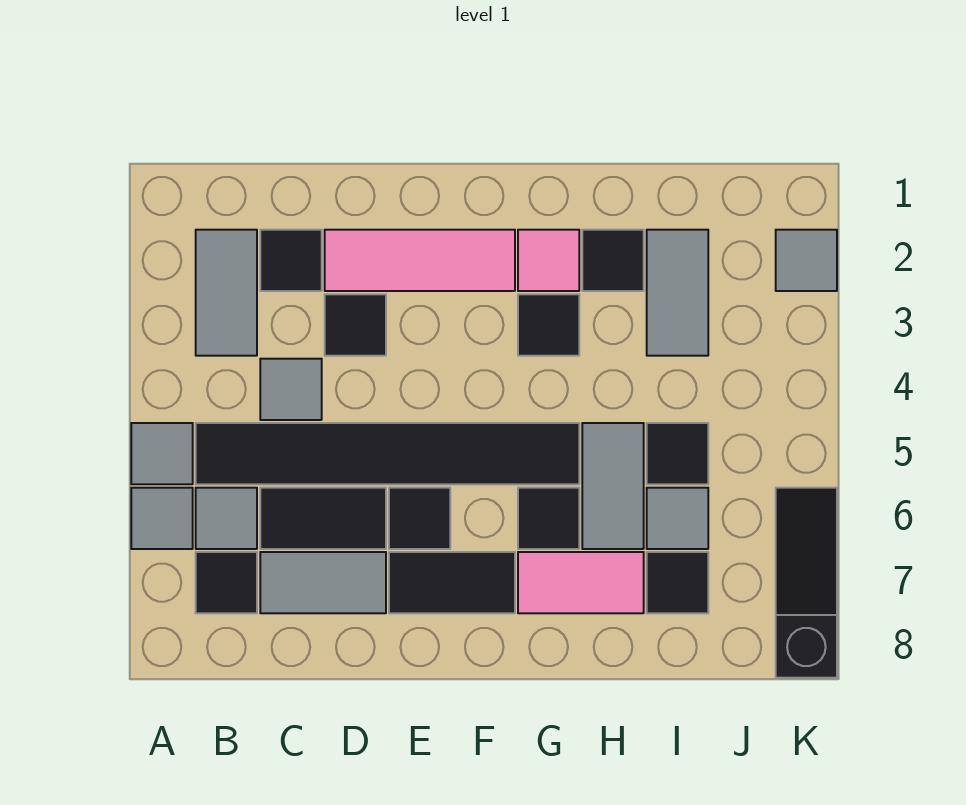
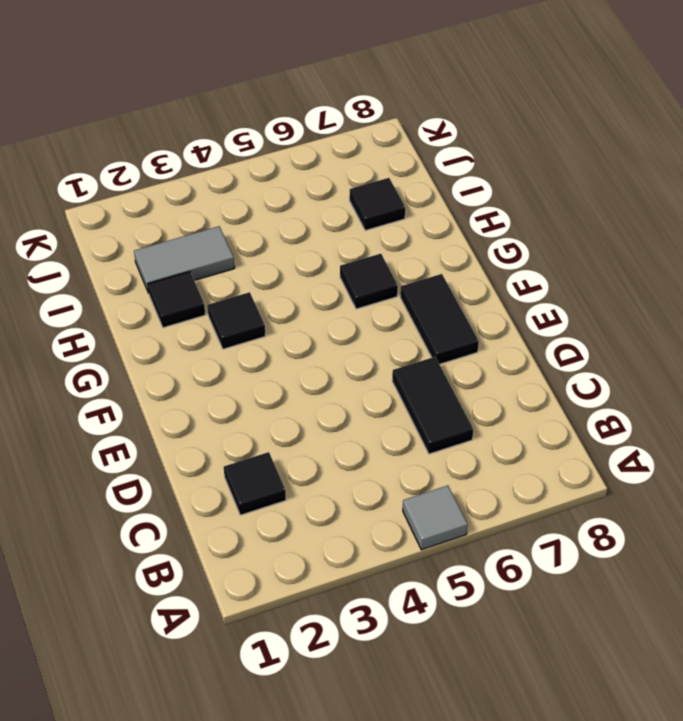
none -> grey tile A6 level 1
none -> grey tile B2:B3 level 1
none -> black tile B5:G5 level 1

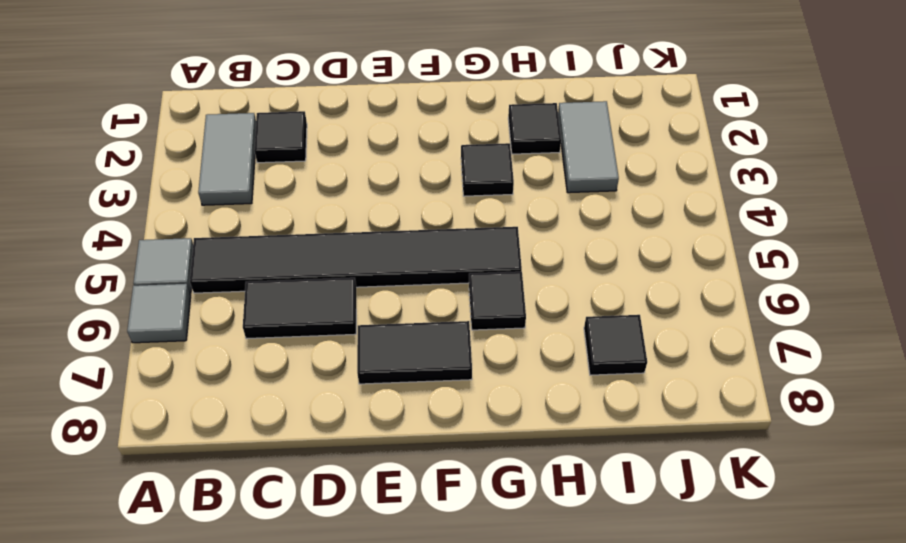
none -> grey tile B6 level 1
none -> black tile B7 level 1
none -> grey tile C4 level 1

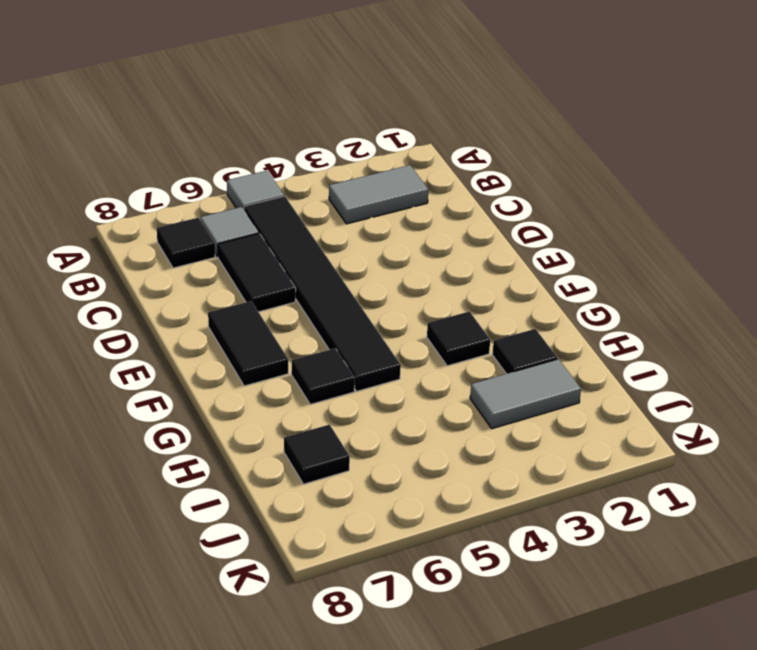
none -> grey tile A6 level 1
none -> black tile C2 level 1
none -> grey tile C4 level 1

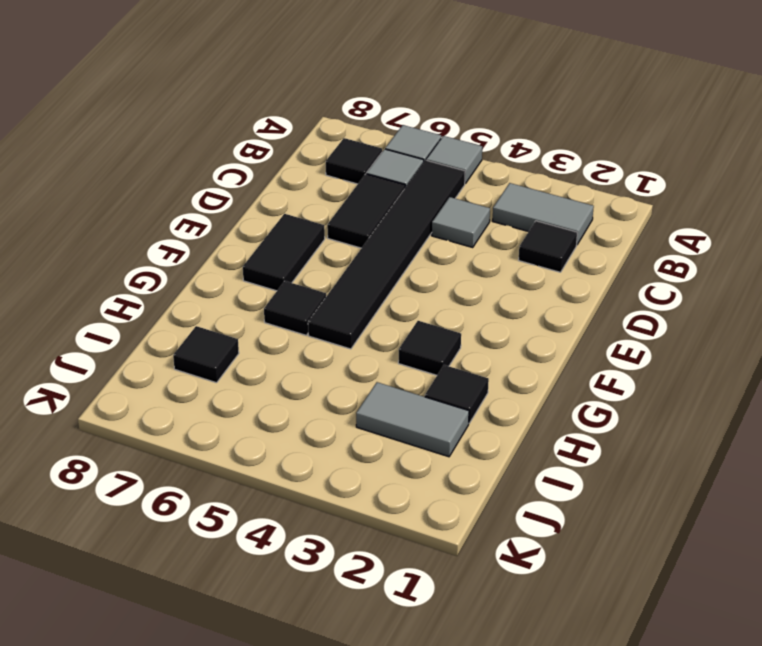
none -> grey tile C7:D7 level 1
none -> pink tile D2:F2 level 1
none -> black tile D3 level 1

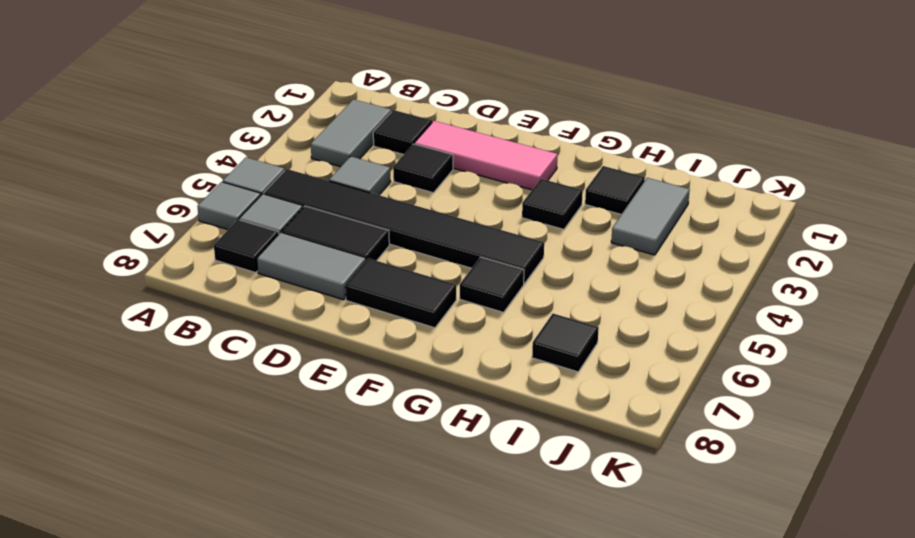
none -> black tile E6 level 1
none -> pink tile G2 level 1
none -> pink tile G7:H7 level 1

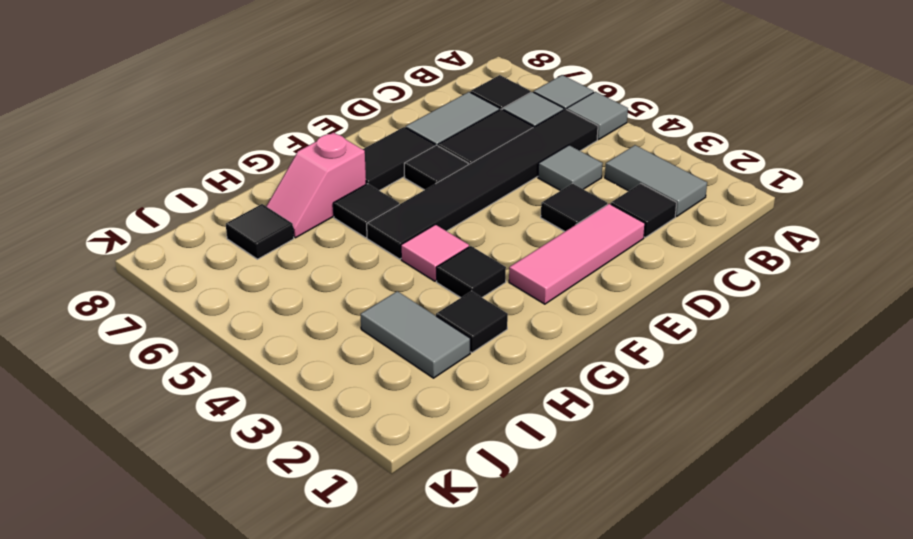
pink tile G4 level 1 -> pink tile G2 level 1
pink slope G7:H7 level 1 top G -> pink tile G7:H7 level 1
none -> grey tile H5:H6 level 1
none -> black tile I5 level 1
none -> grey tile I6 level 1

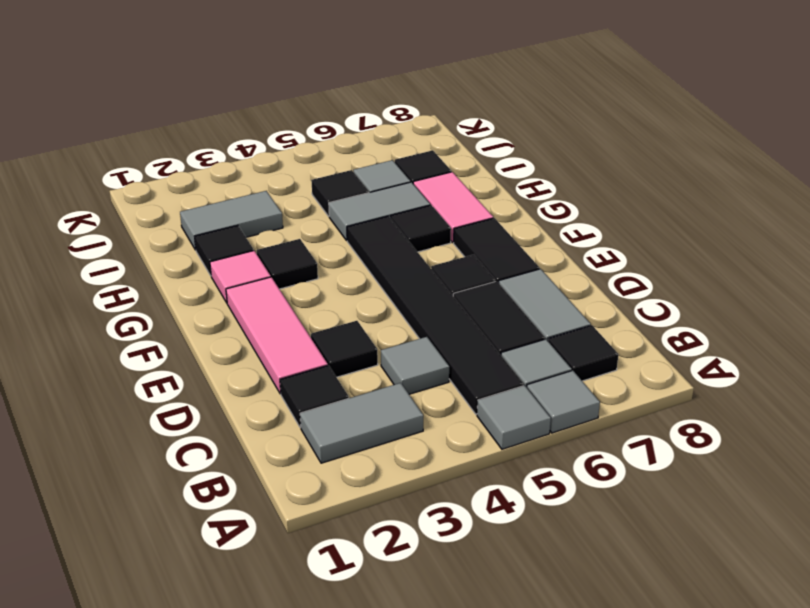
none -> grey tile K2 level 1
none -> black slope K6:K8 level 1 top 8

